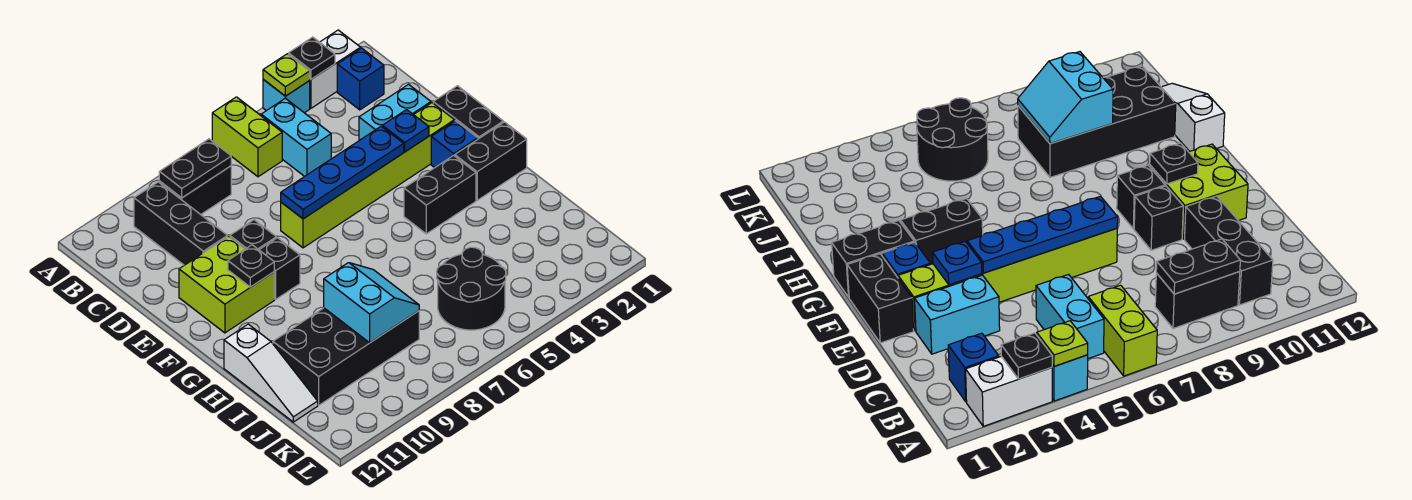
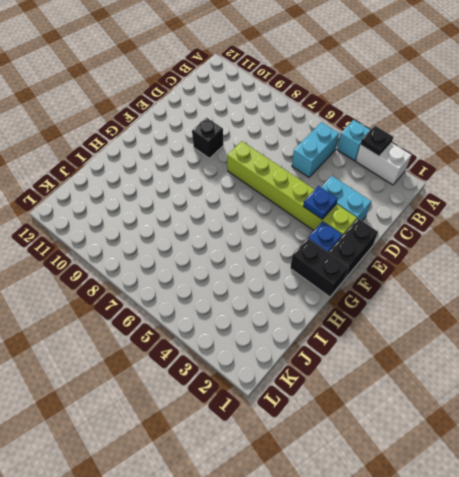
none -> lime brick A6:B6 level 1
none -> blue brick B2 level 1
none -> black brick B8:B9 level 1

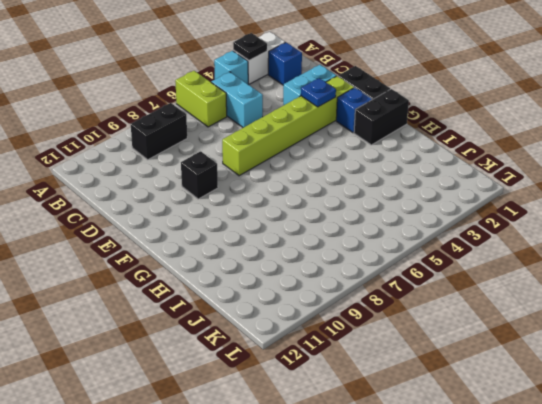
none -> black brick B10:D10 level 1
none -> lime brick E10:F11 level 1
none -> black brick F9 level 1

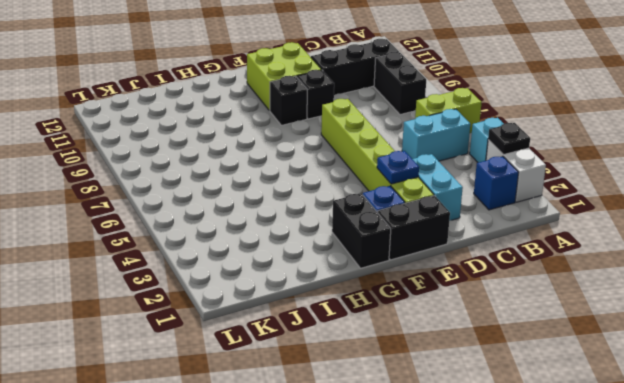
none -> black brick G3:G4 level 1
none -> white slope H12:J12 level 1 top H
none -> black brick I8:J11 level 1

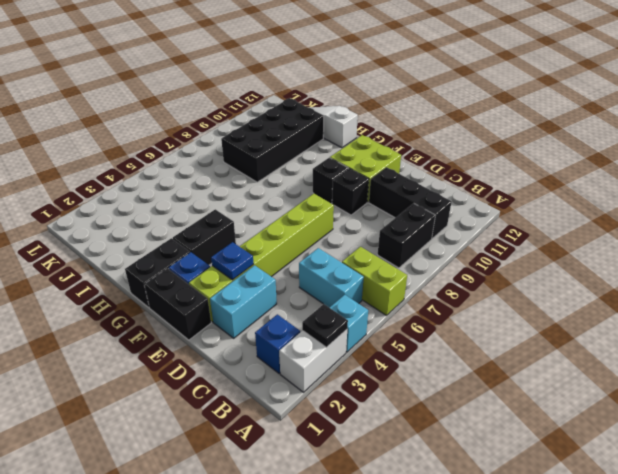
none -> black round brick J5:K6 level 1
none -> lime plate A4 level 2
none -> black plate B8:B9 level 2

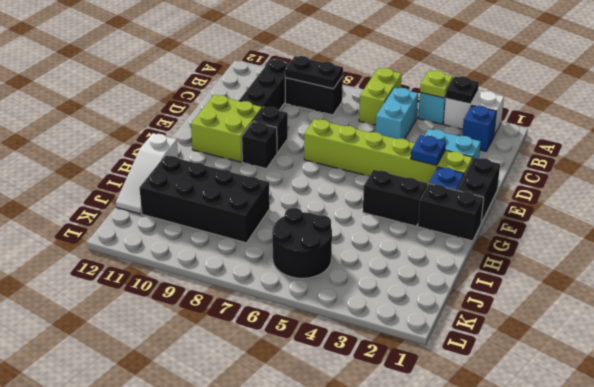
none -> blue plate E4:E7 level 2
none -> black plate F10 level 2
none -> cyan slope I8:J9 level 2 top 9

